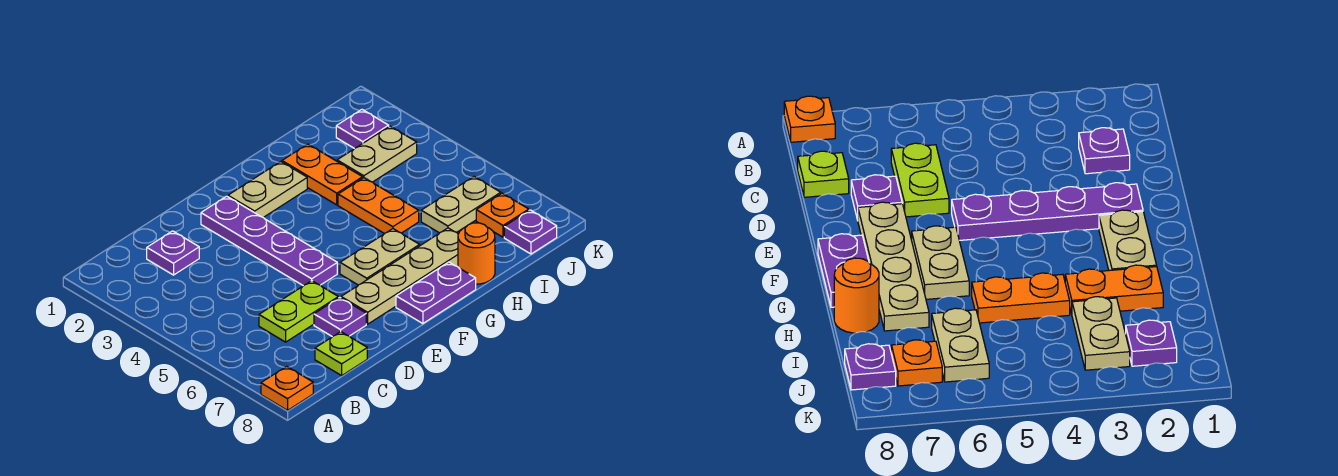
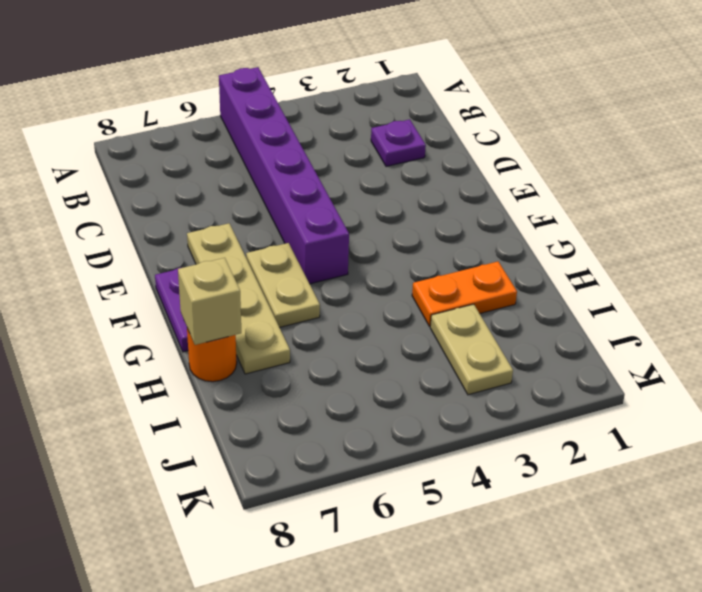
purple brick A5:F5 level 1 -> purple plate E2:E5 level 1
tan brick H8 level 2 -> none
none -> orange plate A8 level 1
none -> lime plate C6:D6 level 1
none -> lime plate C8 level 1

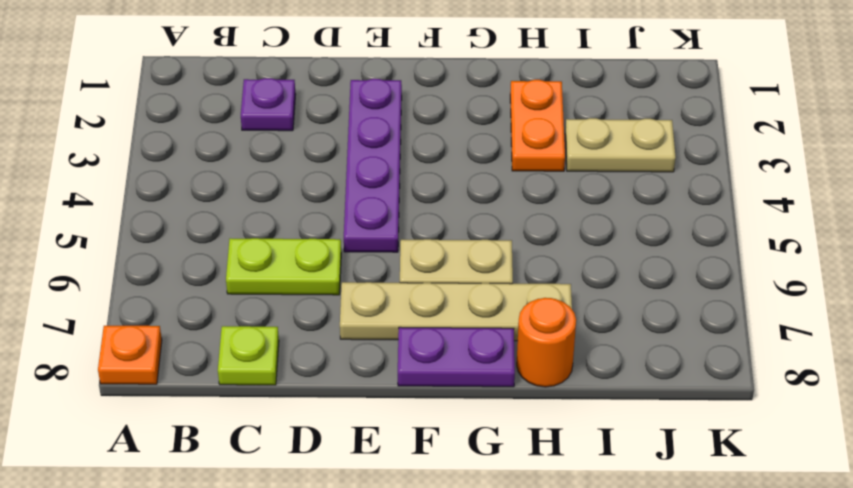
none -> purple plate D7 level 1
none -> tan plate F2:G2 level 1
none -> orange plate H4:H5 level 1

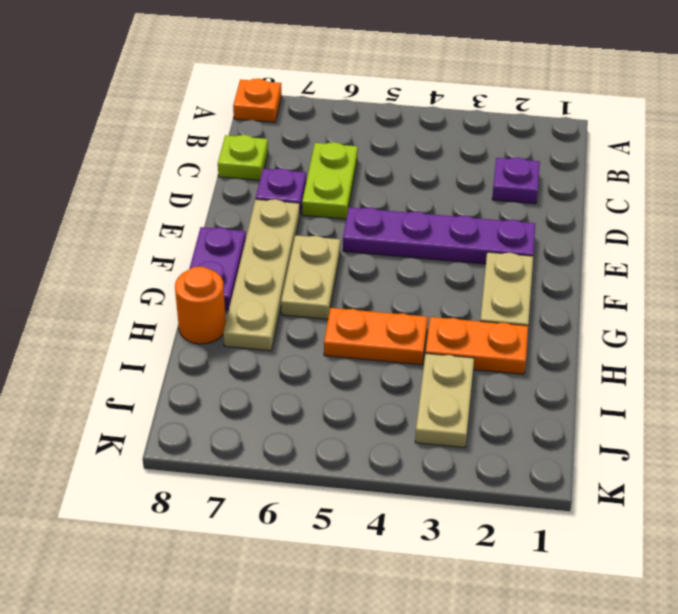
none -> tan plate I6:J6 level 1
none -> purple plate J2 level 1
none -> orange plate J7 level 1

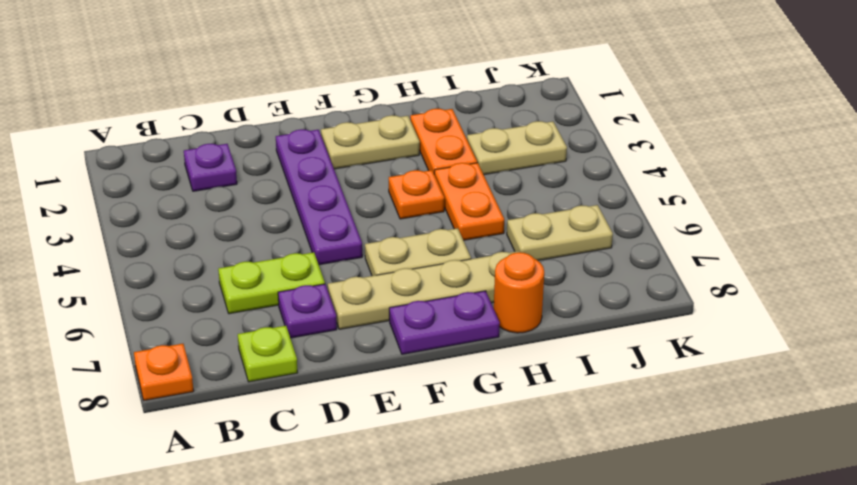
orange plate G4 level 1 -> orange plate J7 level 1
none -> purple plate J2 level 1
none -> purple plate J8 level 1

